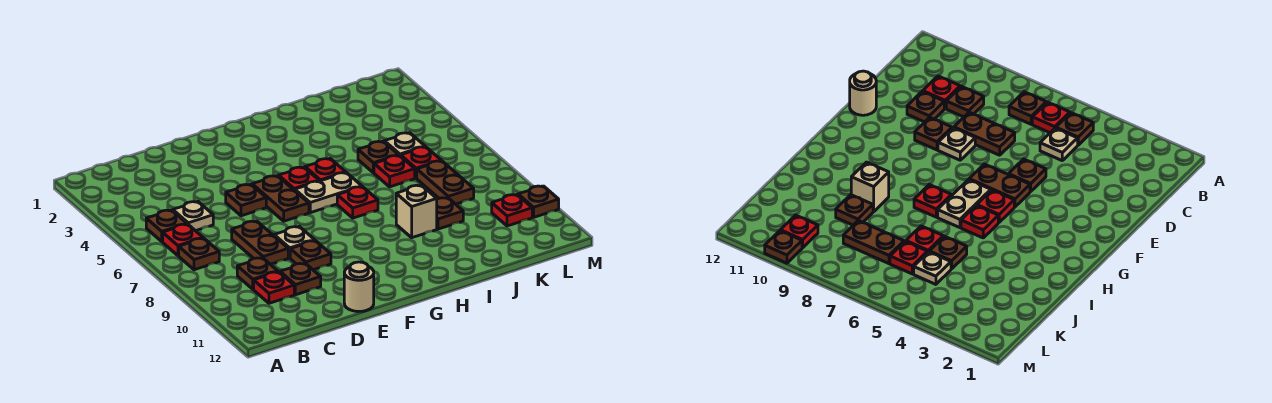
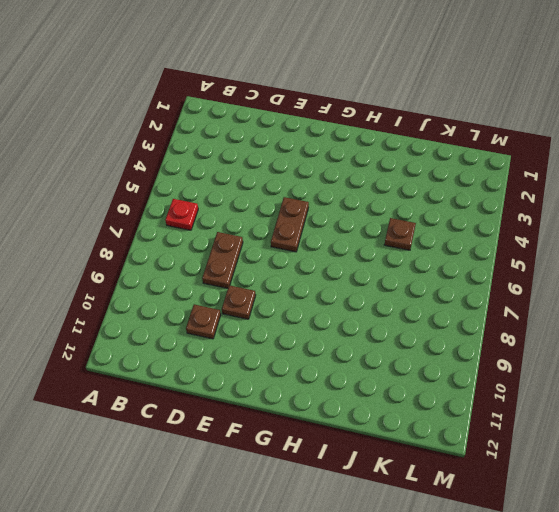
none -> brown plate B5 level 1
none -> brown plate B7 level 1
none -> tan plate C5 level 1

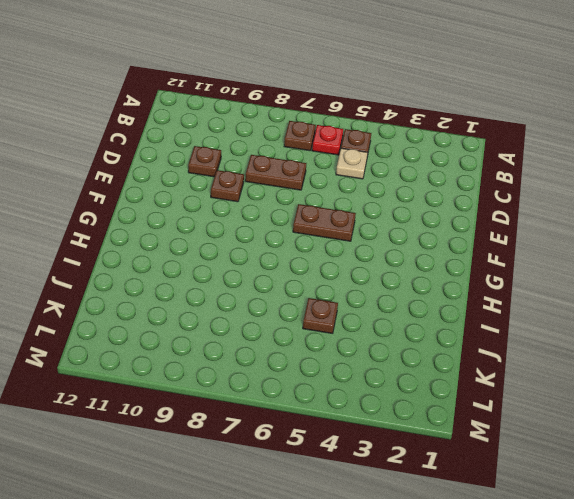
none -> brown plate C9 level 1
none -> red plate C10 level 1
none -> brown plate E5 level 1

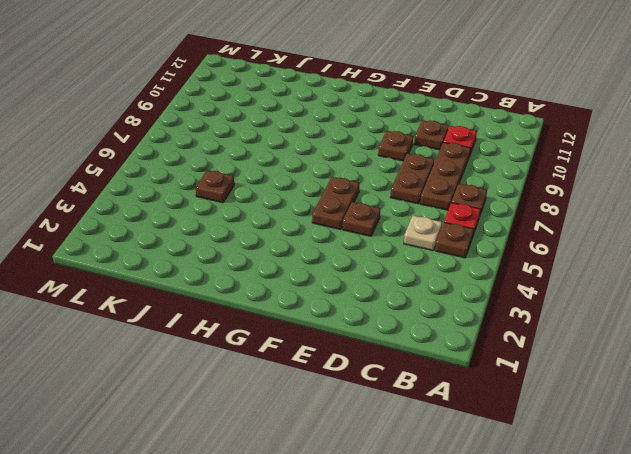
brown plate C7:C9 level 1 -> brown plate C9 level 1
none -> tan plate E8 level 1
none -> tan round brick E12 level 1
none -> red plate G5 level 1

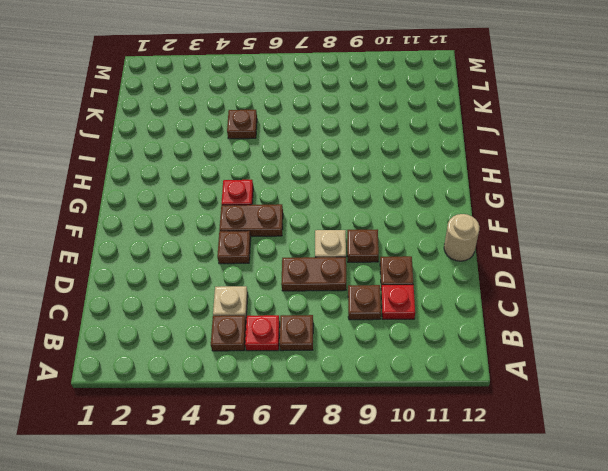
none -> tan plate G6:H6 level 1
none -> red plate H5 level 1
none -> red plate H7 level 1

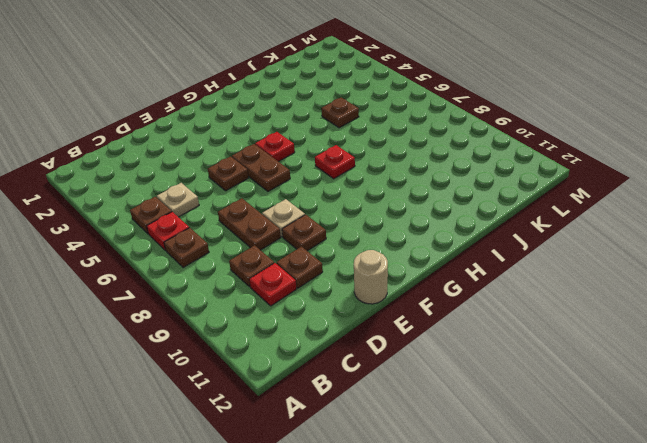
none -> tan plate G6:H6 level 1
none -> red plate H5 level 1
none -> tan brick I9 level 1

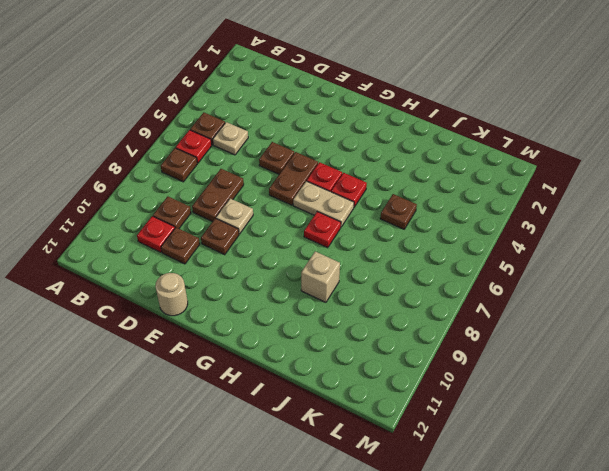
none -> red plate J6 level 1
none -> brown plate J9 level 1
none -> tan plate K5 level 1

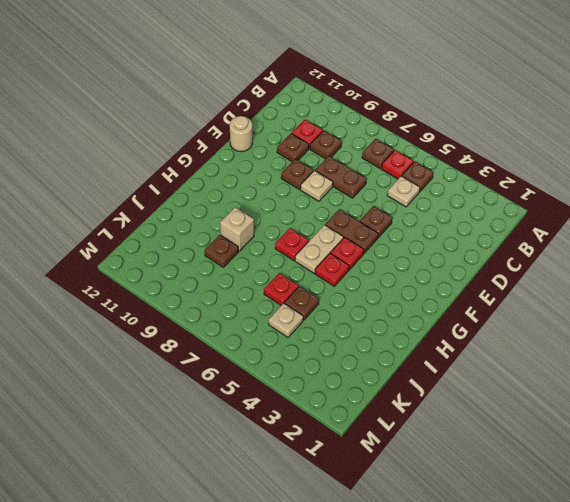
none -> red plate K6 level 1
none -> brown plate K7:K8 level 1
none -> red plate L10 level 1

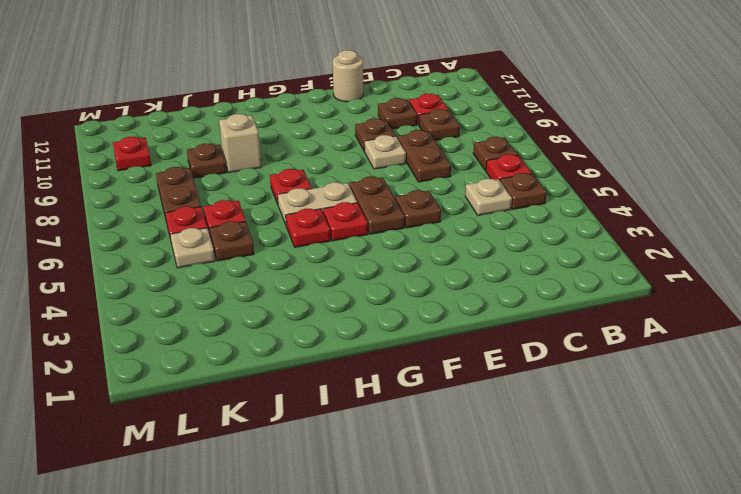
none -> brown plate M10 level 1

